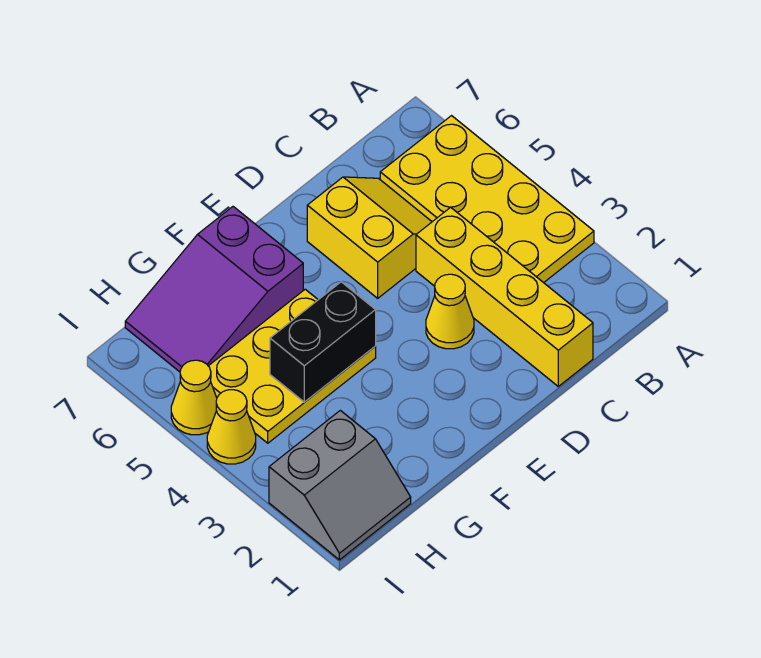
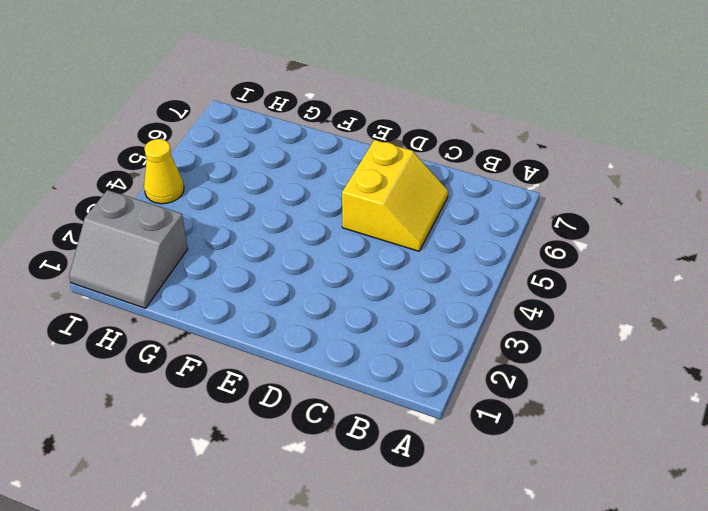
none -> yellow plate A3:B6 level 1
none -> yellow brick C1:C4 level 1

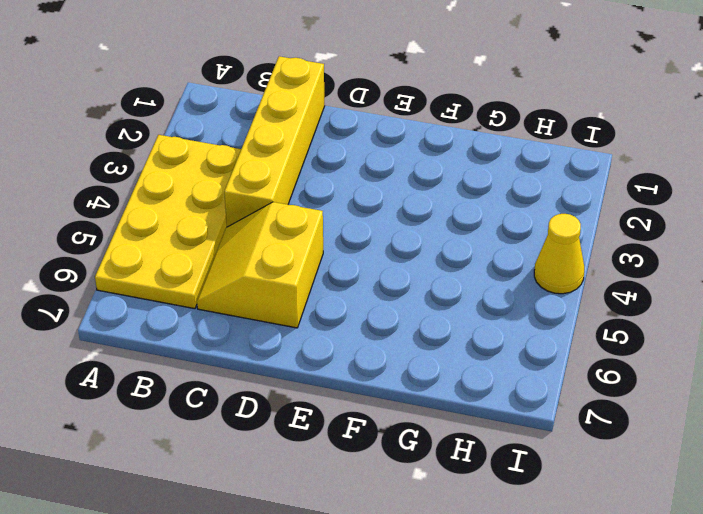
none -> yellow cone D3 level 1
none -> yellow plate F4:H5 level 1

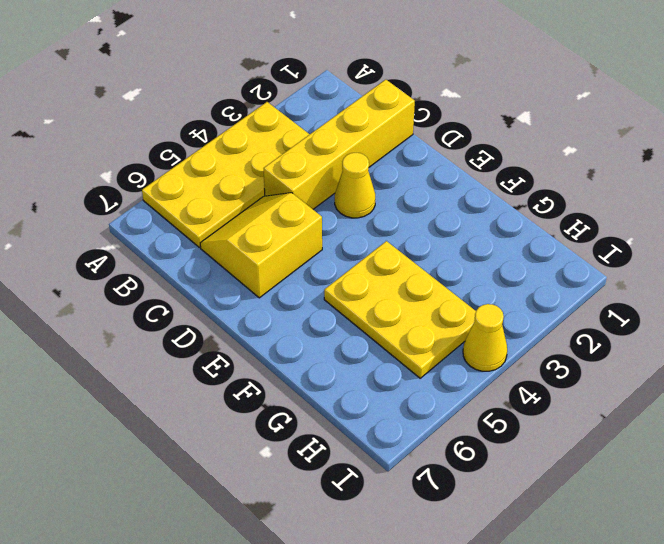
none -> purple slope F6:H7 level 1 top F
none -> grey slope H1:I2 level 1 top 2

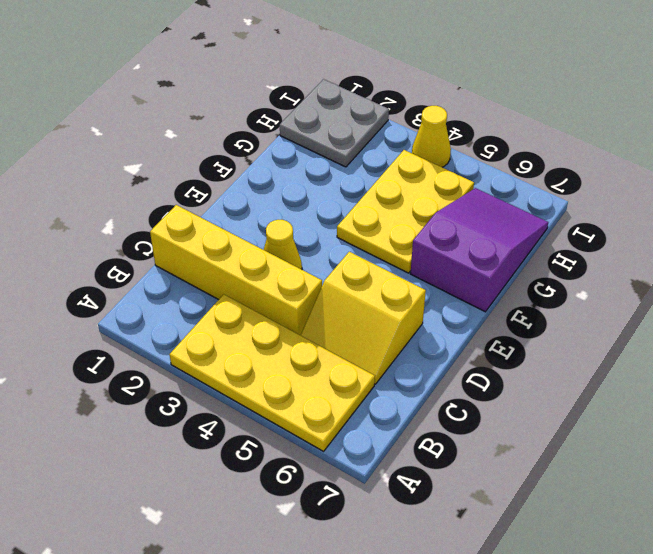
grey plate H1:I2 level 1 -> grey slope H1:I2 level 1 top 2
none -> yellow cone I5 level 1
none -> black brick F4:G4 level 2

